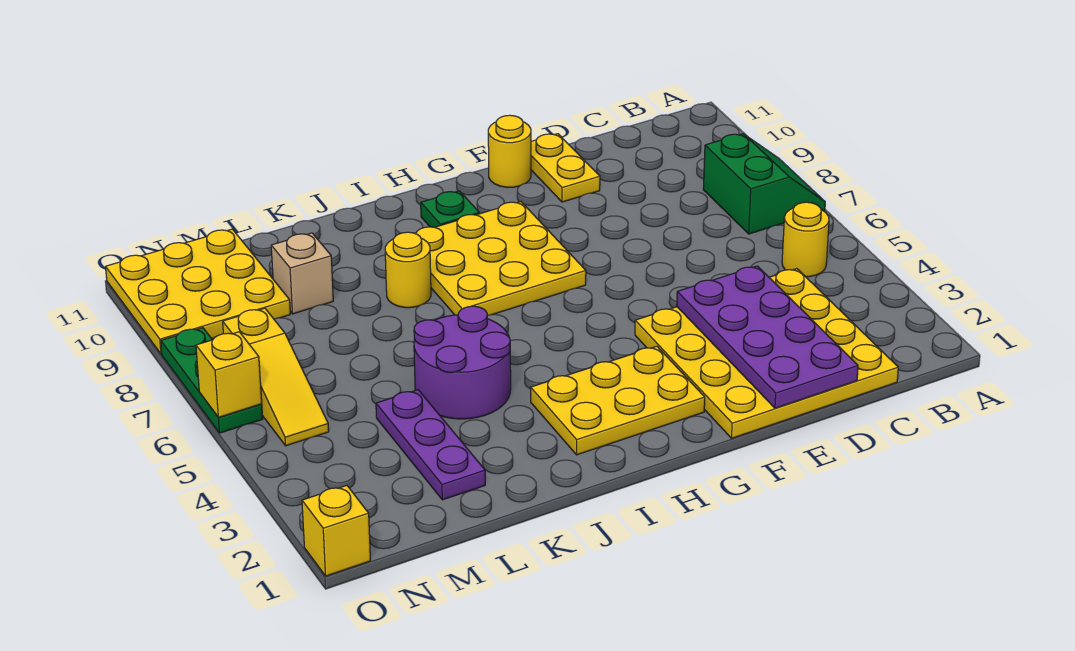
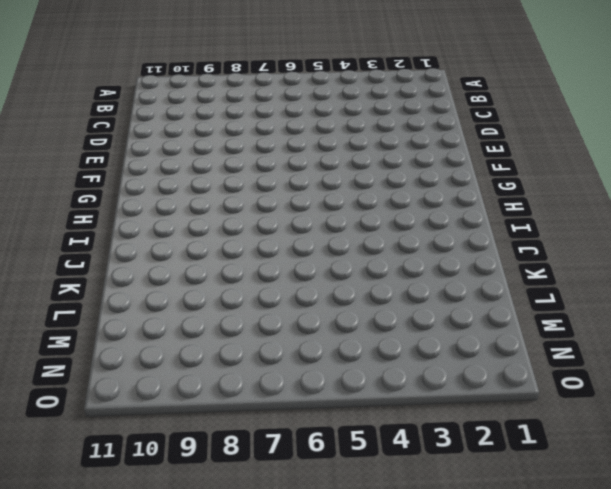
none -> green slope A7:B8 level 1 top B
none -> yellow round brick B5 level 1
none -> yellow plate C1:F4 level 1

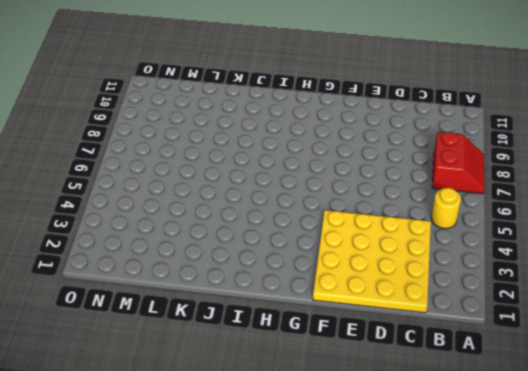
red slope A7:B8 level 1 top B -> green slope A7:B8 level 1 top B
none -> yellow plate E10:E11 level 1
none -> yellow round brick F11 level 1
none -> yellow plate G2:I3 level 1

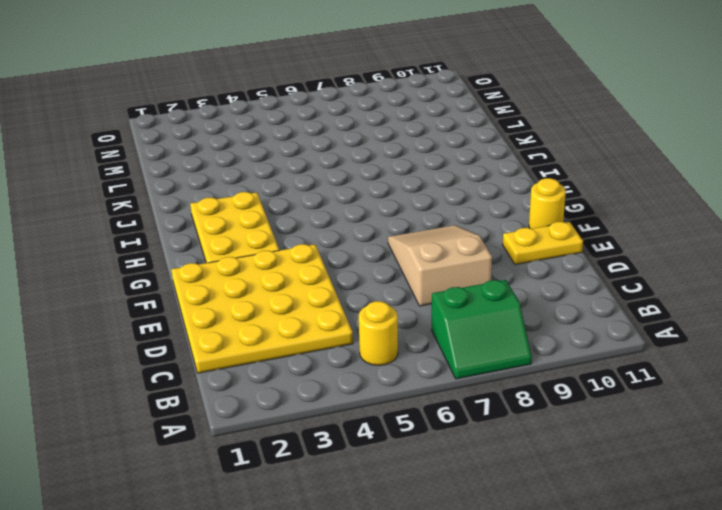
tan slope D7:F8 level 1 top D -> none
none -> yellow plate G7:I9 level 1
none -> green plate H10 level 1
none -> purple round brick J4:K5 level 1

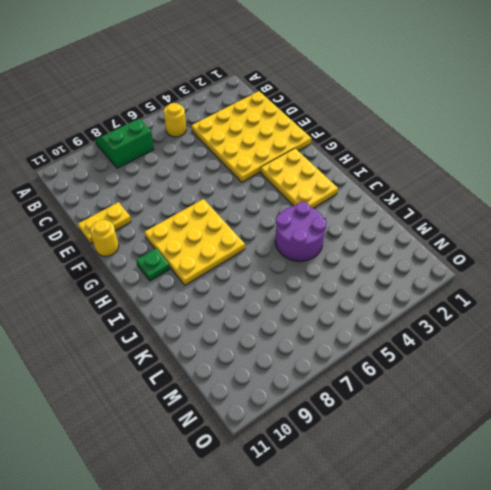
none -> yellow round brick J8 level 1
none -> purple plate L2:L4 level 1
none -> tan brick L9 level 1

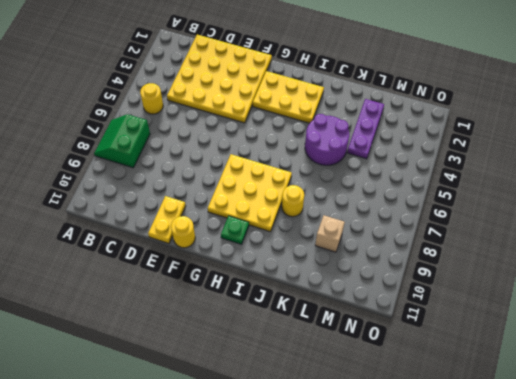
none -> yellow plate M9:O11 level 1
none -> yellow slope N5:N7 level 1 top 7
none -> yellow brick O1 level 1

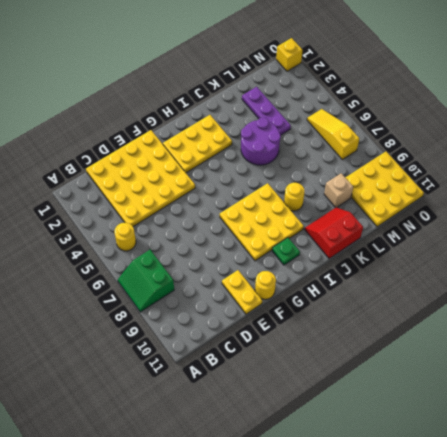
red slope J10:K11 level 1 top 11 -> none
none -> green plate O6:O8 level 1
none -> purple plate D1:E4 level 2
none -> yellow brick O6 level 2

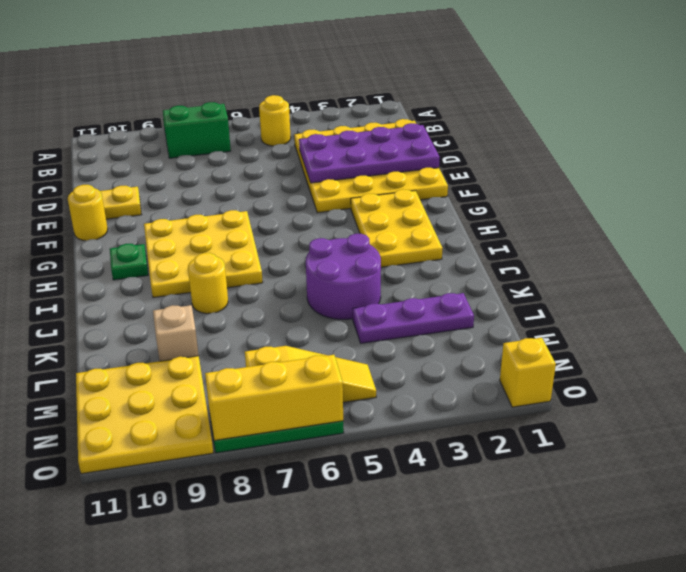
yellow brick O6:O8 level 2 -> yellow brick O6 level 2

